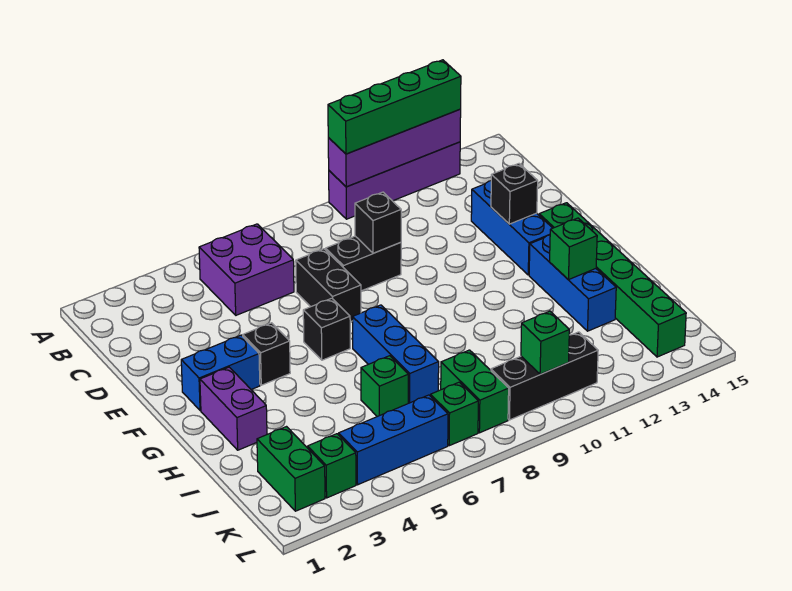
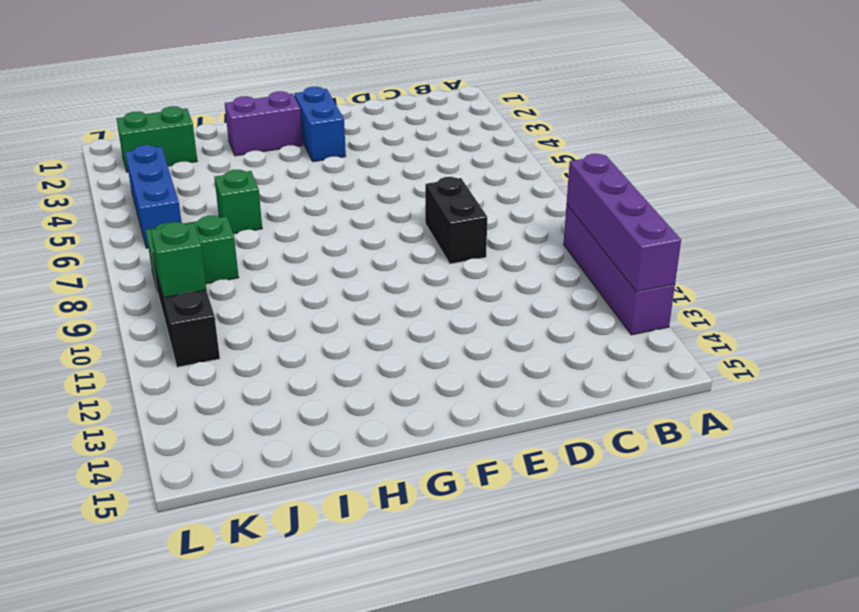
none -> purple brick B5:C6 level 1
none -> black brick D7:E7 level 1
none -> blue brick D13:F13 level 1

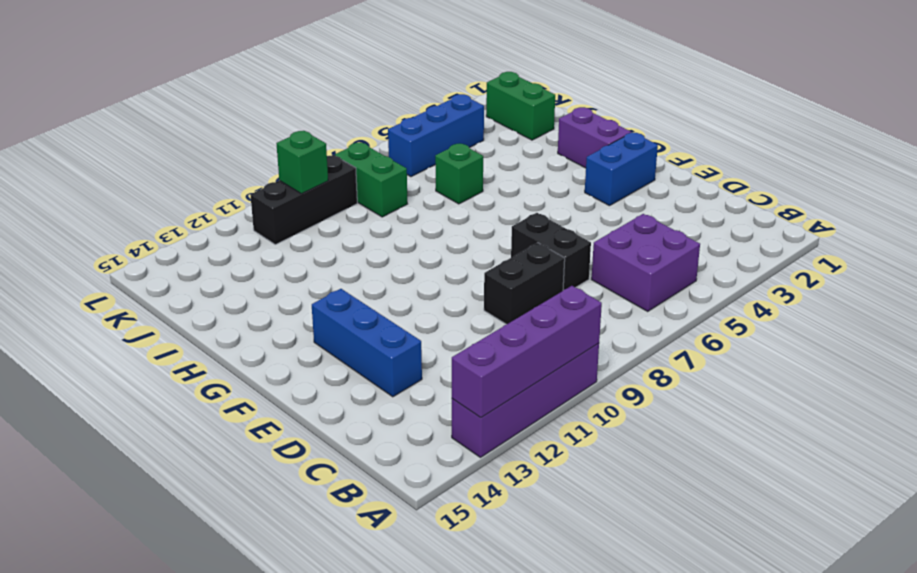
none -> black brick F4 level 1
none -> black brick F6 level 1
none -> green brick F14:K14 level 1

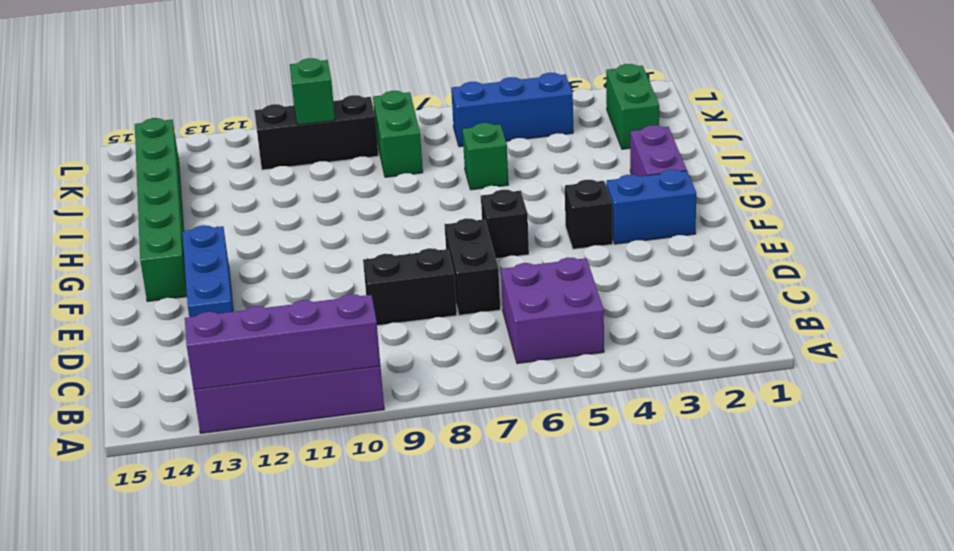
none -> blue brick G7:I7 level 1
none -> blue brick G13:I13 level 1
none -> green brick K3 level 1

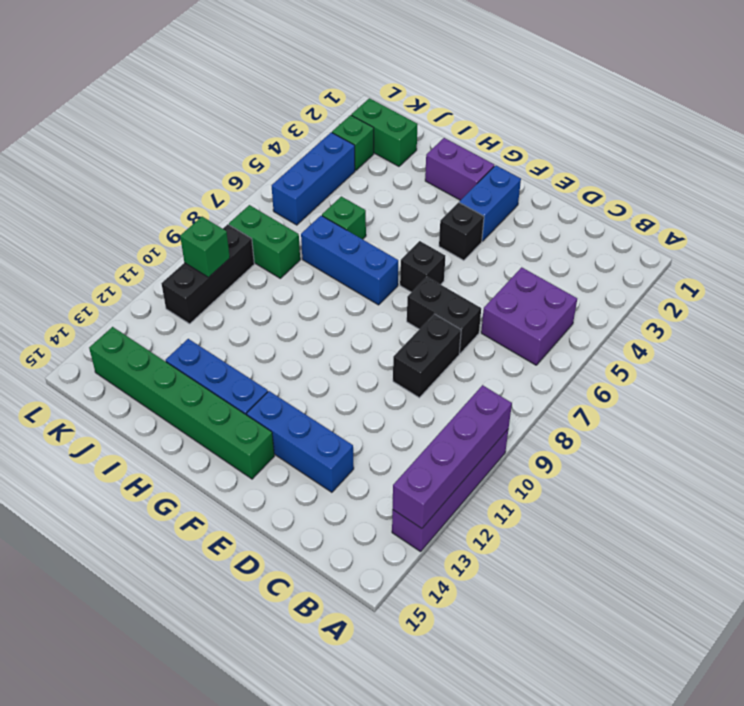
none -> green brick K7 level 1
none -> black brick D9 level 2
none -> black brick E13 level 2

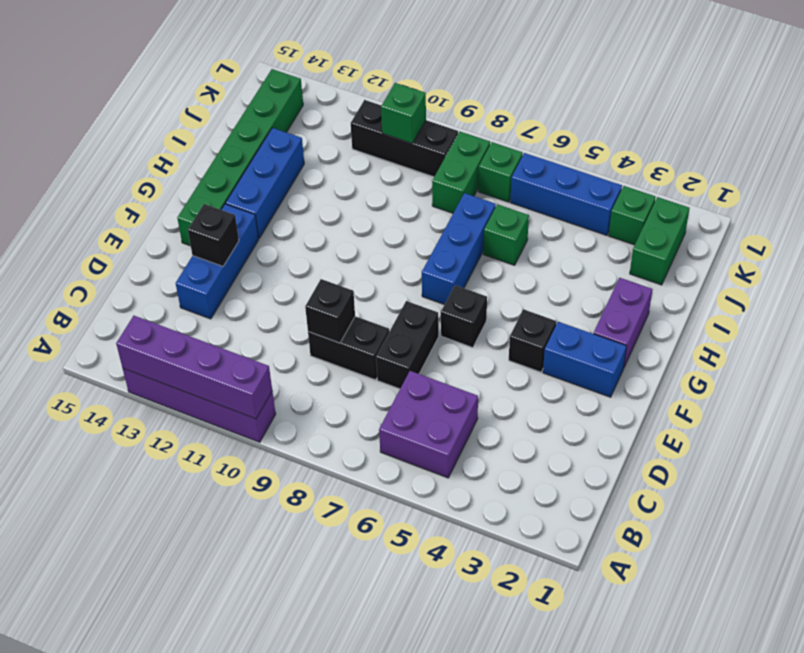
none -> green brick H13 level 2
none -> green brick A10:A13 level 3

